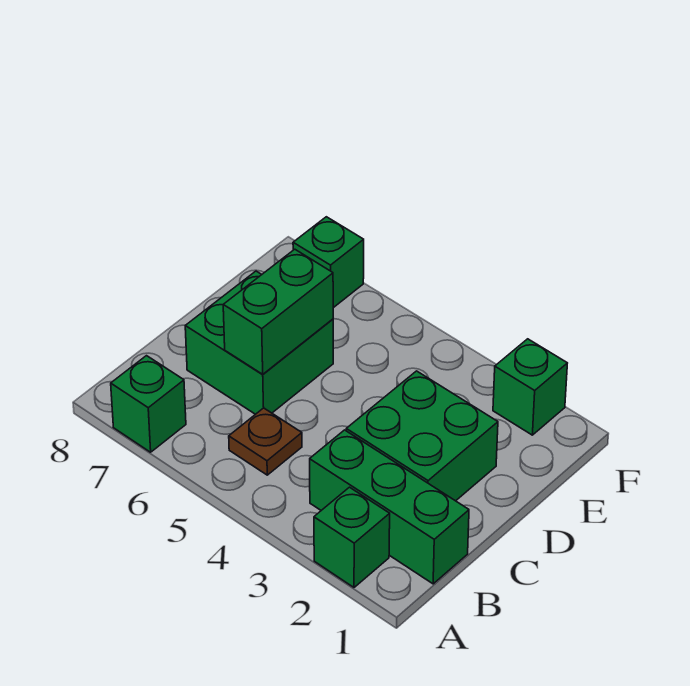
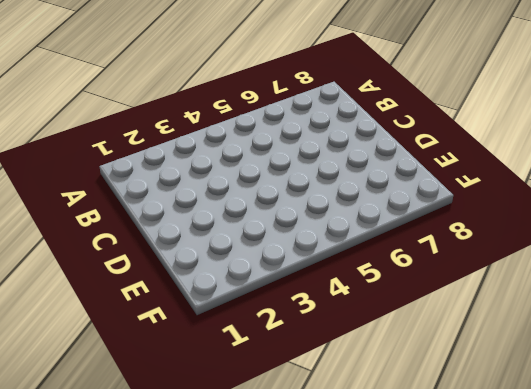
none -> green brick A2 level 1
none -> green brick A7 level 1

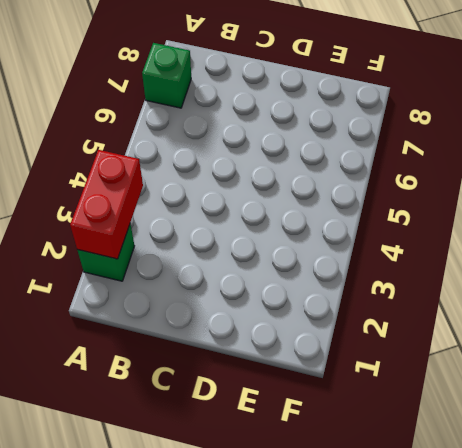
red brick A2:A3 level 2 -> none
none -> green brick B1:B3 level 1
none -> brown plate B5 level 1

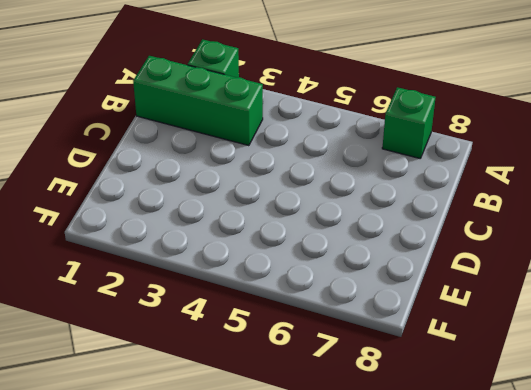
none -> brown plate B5 level 1
none -> green brick C2:D3 level 1

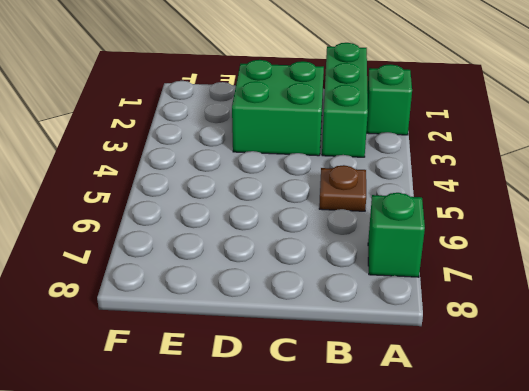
none -> green brick C6:D7 level 1
none -> green brick F2 level 1

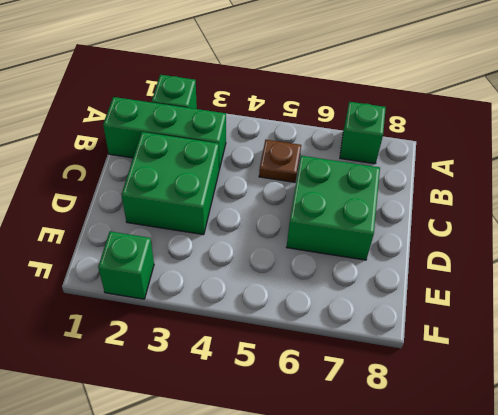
none -> green brick F7 level 1
none -> green brick C6:D6 level 2

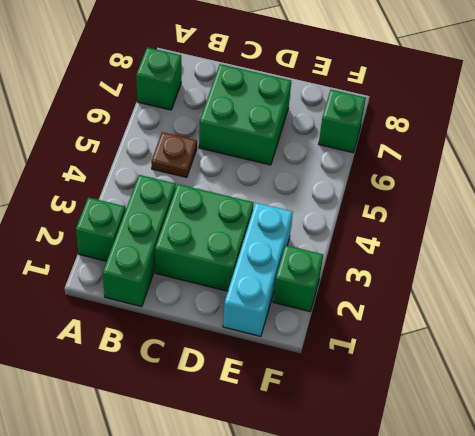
cyan brick E1:E3 level 1 -> none
none -> green brick C6:D6 level 2

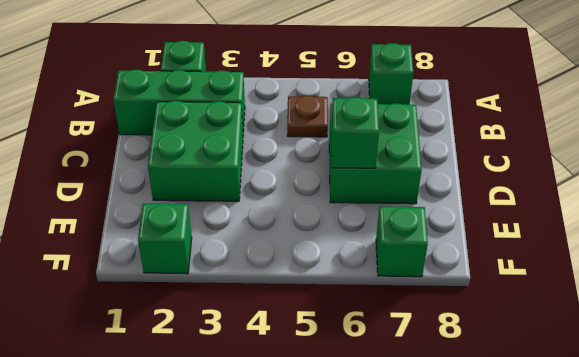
green brick D6 level 2 -> green brick C6:D6 level 2

